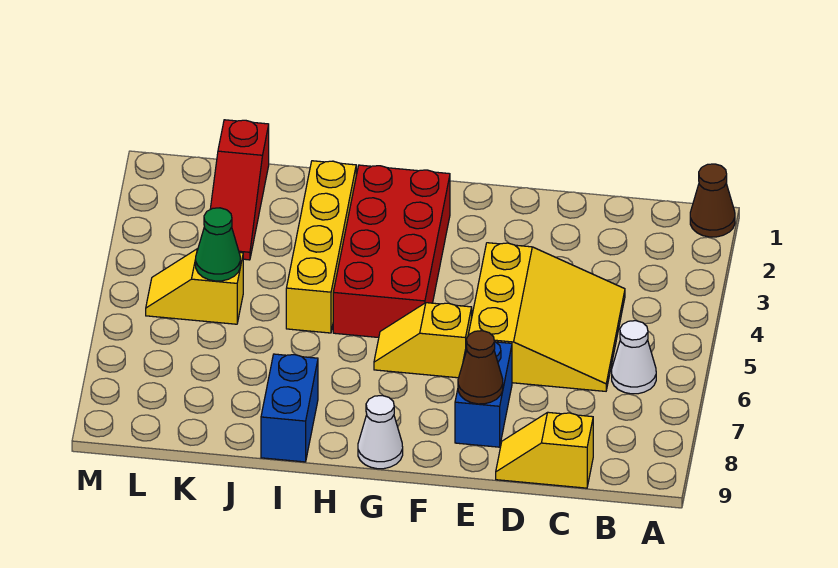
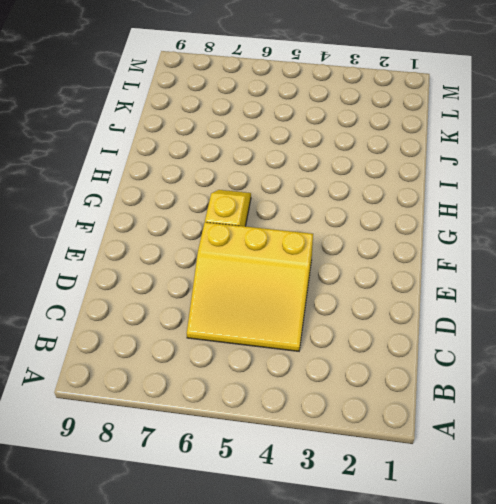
none -> brown cone A1 level 1
none -> white cone B6 level 1
none -> yellow slope C9:D9 level 1 top C

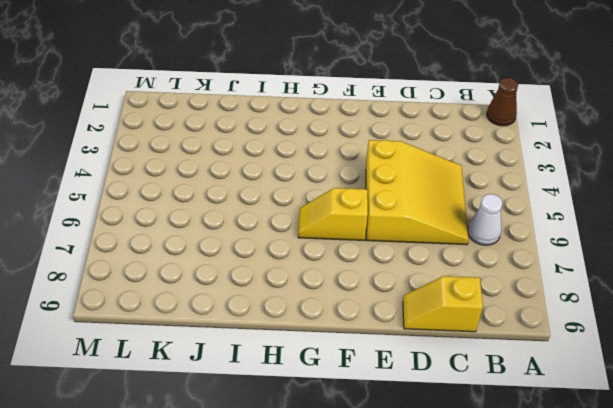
none -> blue brick E7:E8 level 1
none -> red brick G2:H5 level 1
none -> white cone G9 level 1

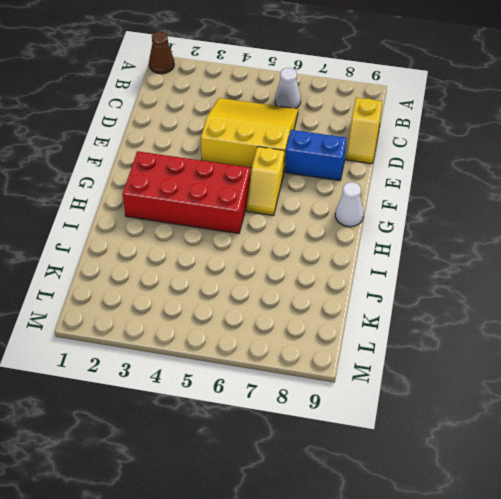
none -> yellow brick I2:I5 level 1
none -> blue brick I8:I9 level 1
none -> red slope K1:K3 level 1 top 1

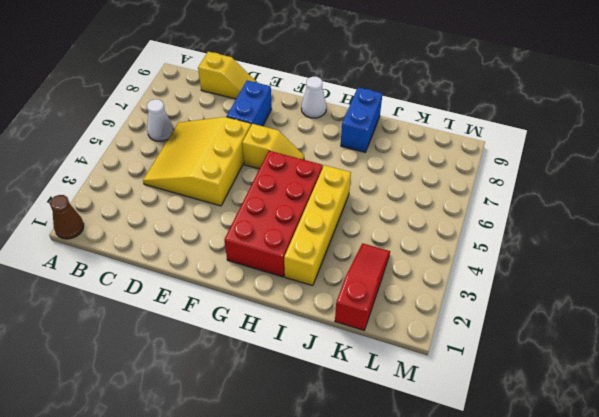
none -> yellow slope K5:L5 level 1 top K
none -> brown cone E8 level 2
none -> green cone K5 level 2

